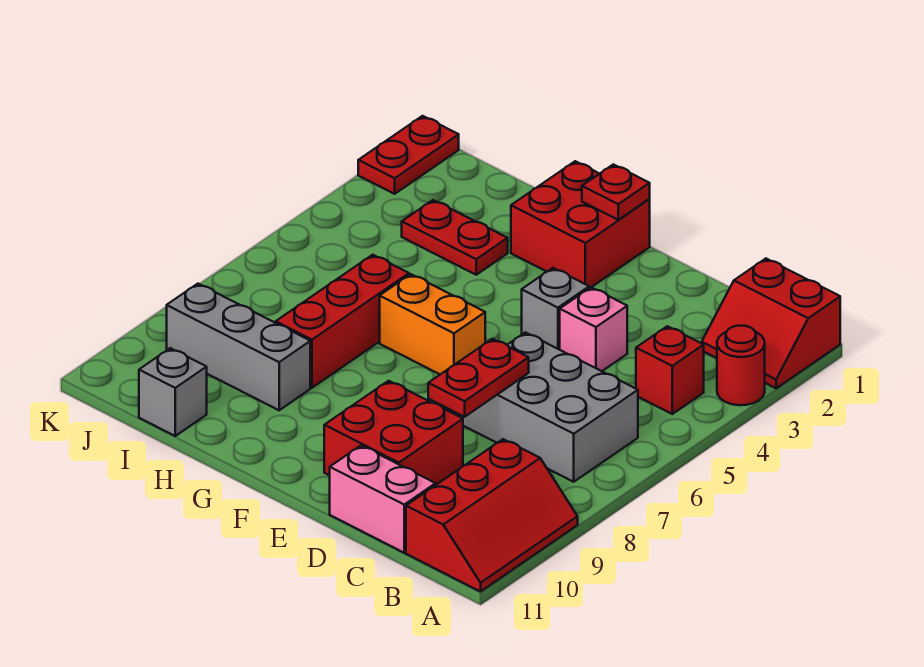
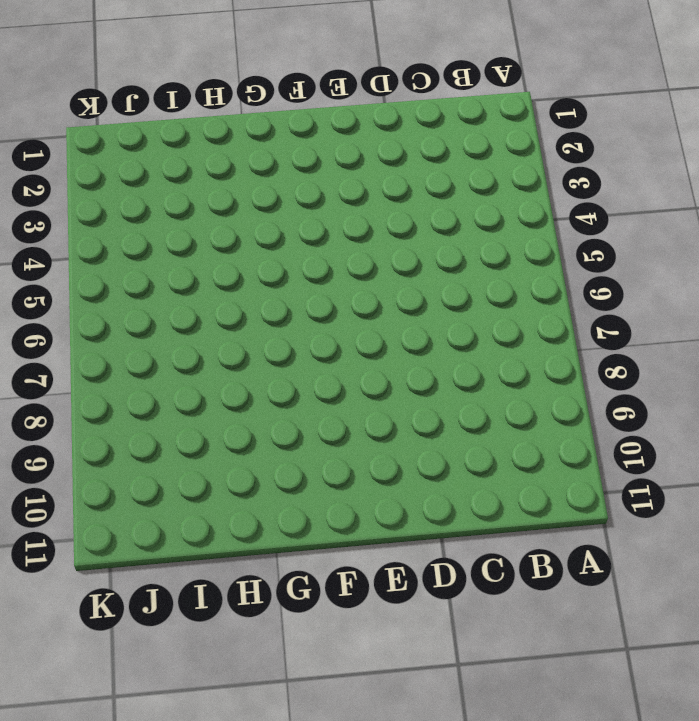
none -> red slope A1:B2 level 1 top 1
none -> red round brick A3 level 1
none -> red slope A9:B11 level 1 top B

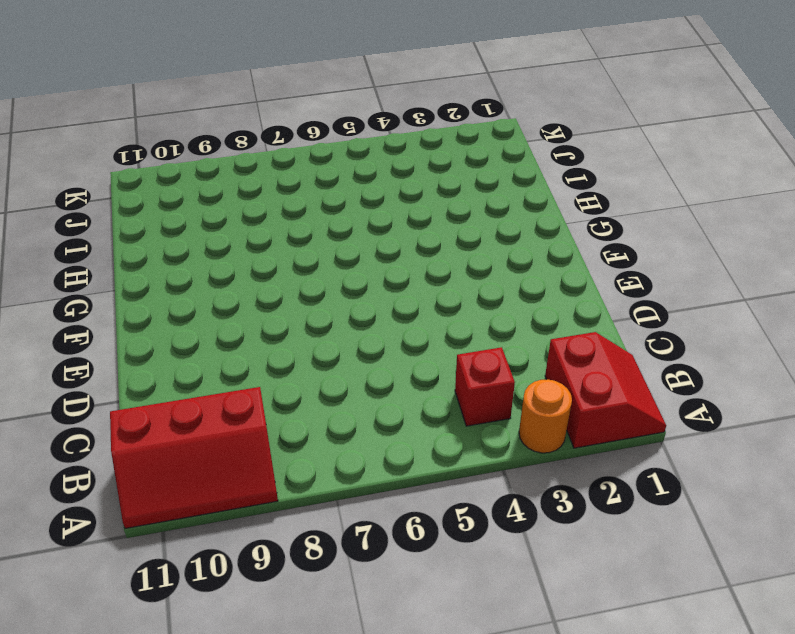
red slope A1:B2 level 1 top 2 -> red slope A1:B2 level 1 top 1
orange round brick A3 level 1 -> red round brick A3 level 1
none -> grey brick B6:D7 level 1
none -> pink brick C11:D11 level 1
none -> pink brick D4 level 1

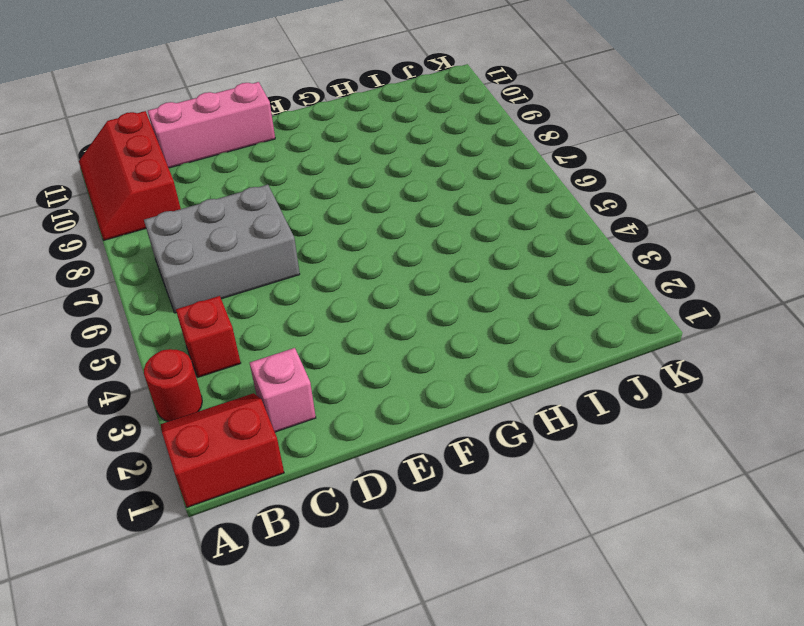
pink brick C2 level 1 -> pink brick D4 level 1
pink brick C11:E11 level 1 -> pink brick C11:D11 level 1
none -> red brick D9:E10 level 1
none -> grey brick E4 level 1
none -> red brick F1:G2 level 1

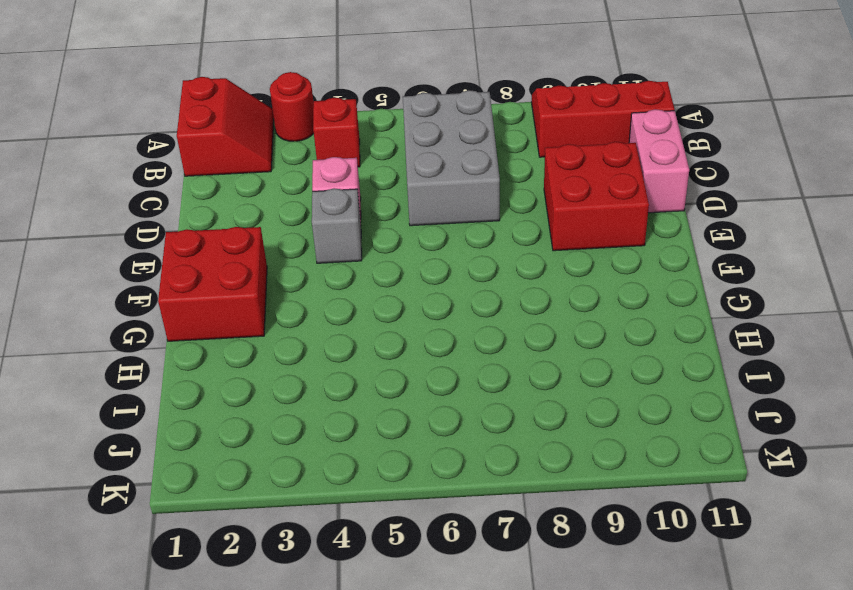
none -> orange brick F6:G6 level 1
none -> red plate H3:I3 level 1
none -> red brick H6:H8 level 1

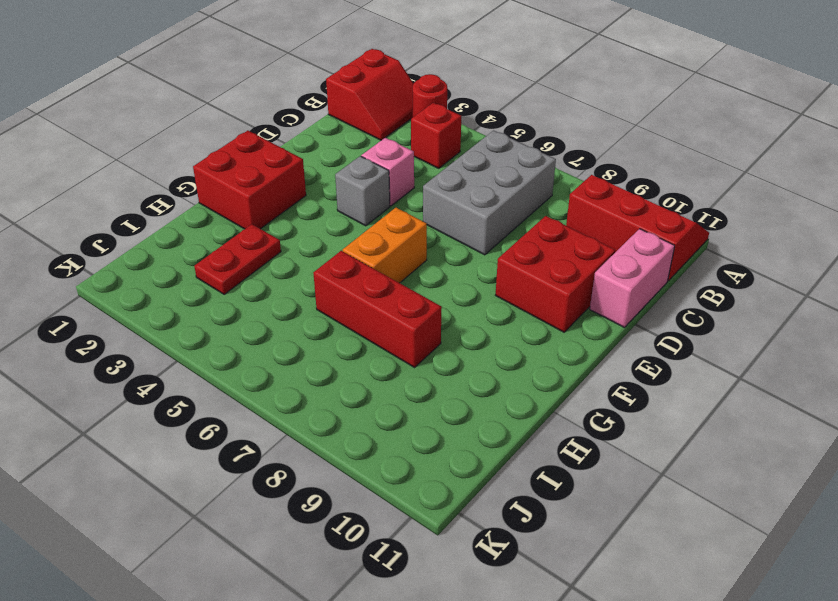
none -> grey brick H9:J9 level 1
none -> grey brick I11 level 1
none -> red plate K1:K2 level 1

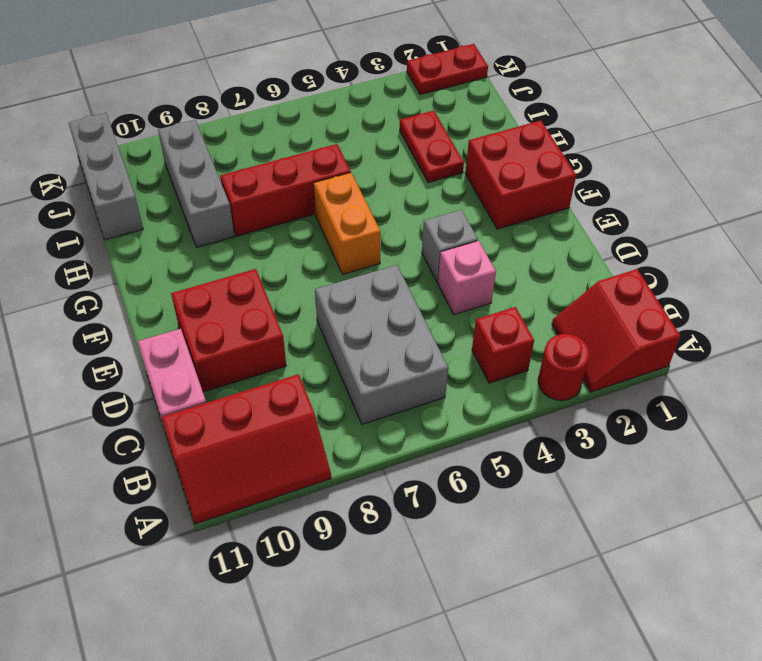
grey brick I11:K11 level 1 -> grey brick I11 level 1
none -> red plate D7:D8 level 2
none -> red plate F1 level 2

